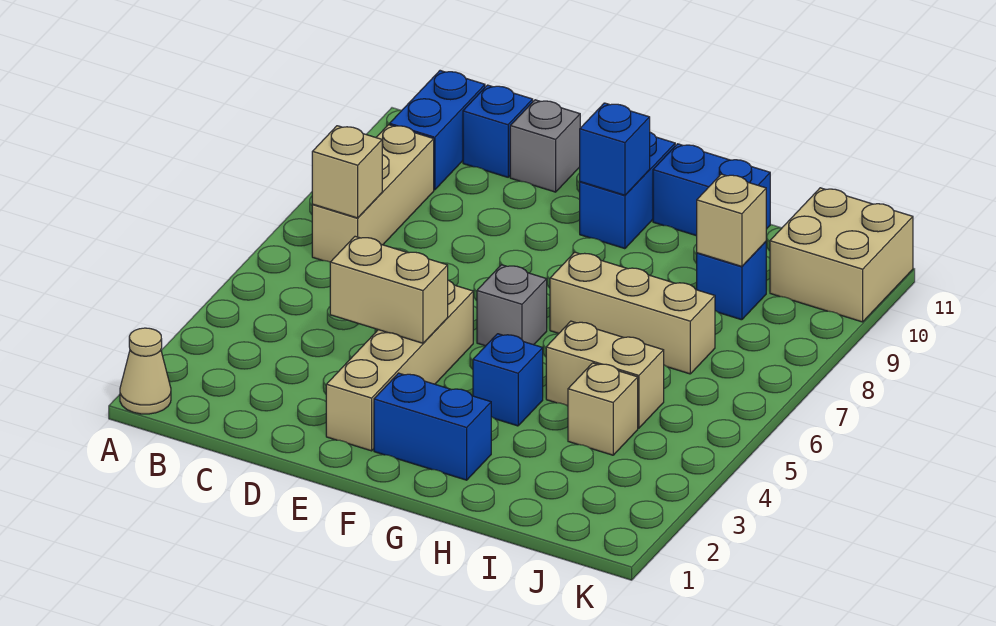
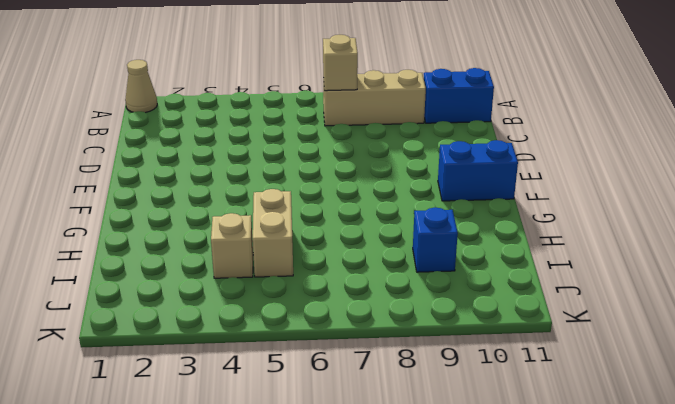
none -> blue brick C11 level 1
none -> grey brick D11 level 1
none -> tan brick E2:E5 level 1

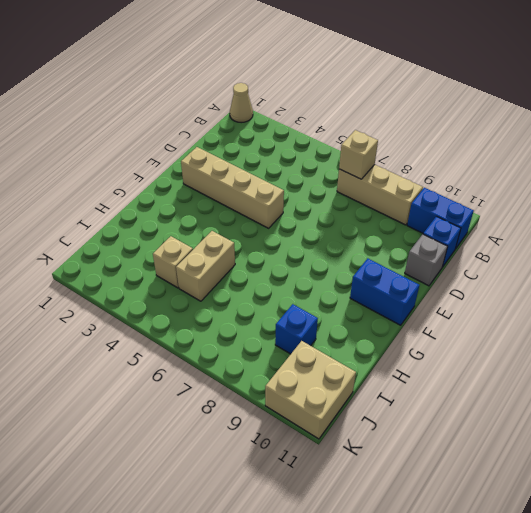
none -> blue brick F2:G2 level 1
none -> grey brick F6 level 1
none -> blue brick G4 level 1

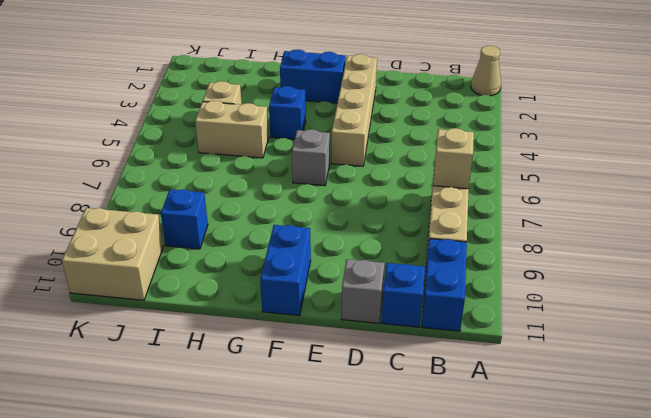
none -> tan brick G7:I7 level 1
none -> blue brick G11:H11 level 1
none -> tan brick D4:E4 level 2

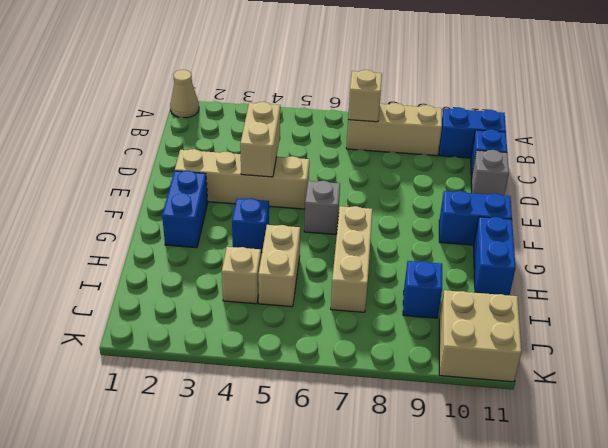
none -> blue brick F10 level 2
none -> tan brick I9 level 2

